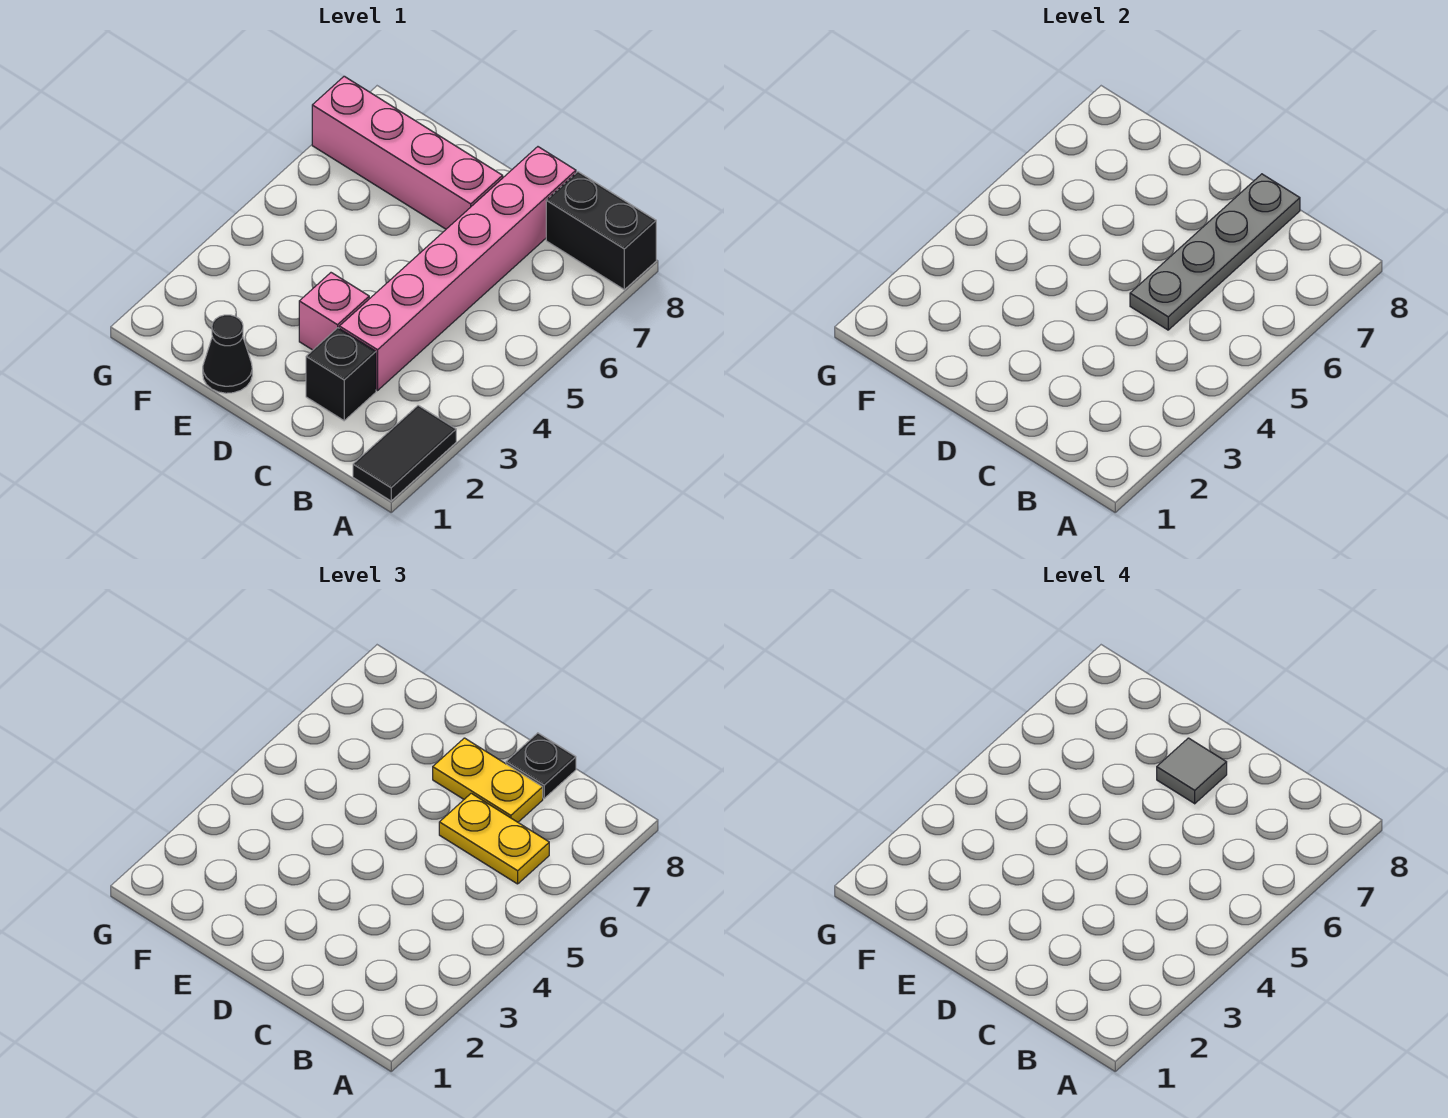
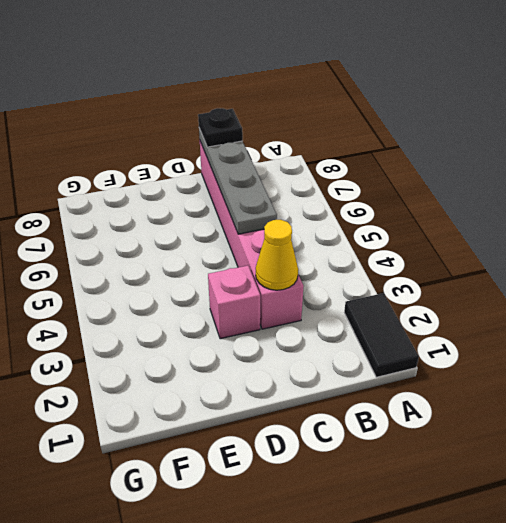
yellow cone C3 level 2 -> none
none -> black brick A8:B8 level 1
none -> black brick C2 level 1
none -> pink brick D7:G7 level 1

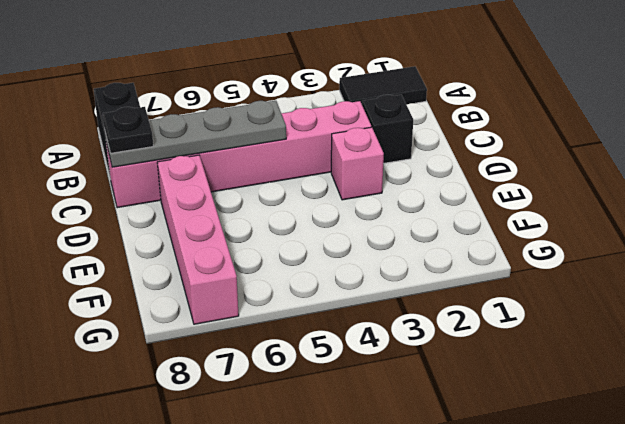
none -> black cone E1 level 1
none -> yellow plate B6:C6 level 3
none -> yellow plate C7:D7 level 3

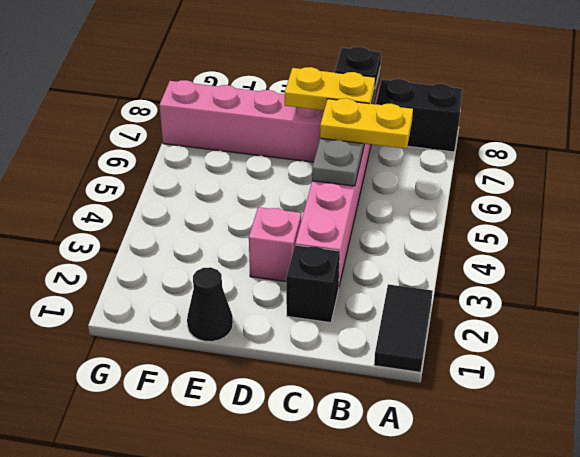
none -> grey tile D7 level 4

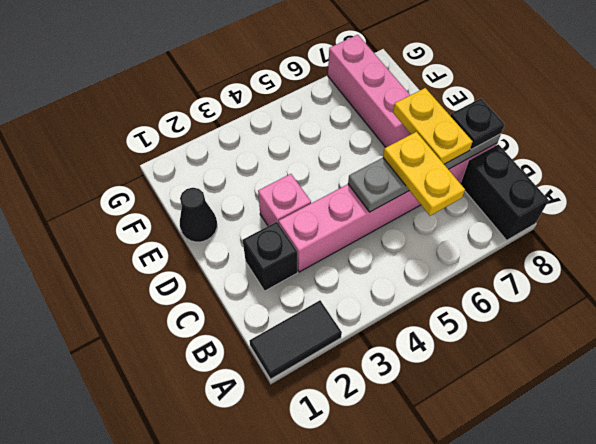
none -> grey tile D7 level 4

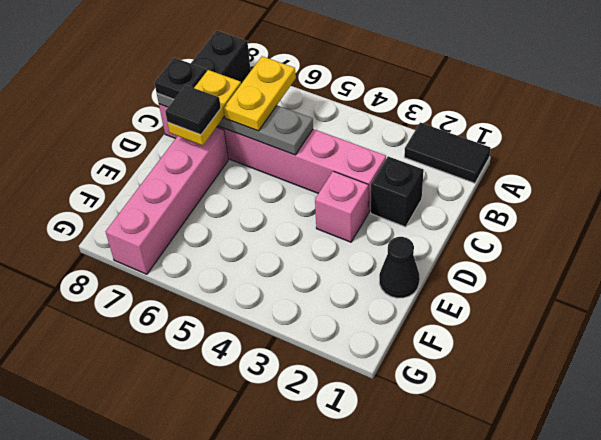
black tile D7 level 4 -> grey tile D7 level 4

